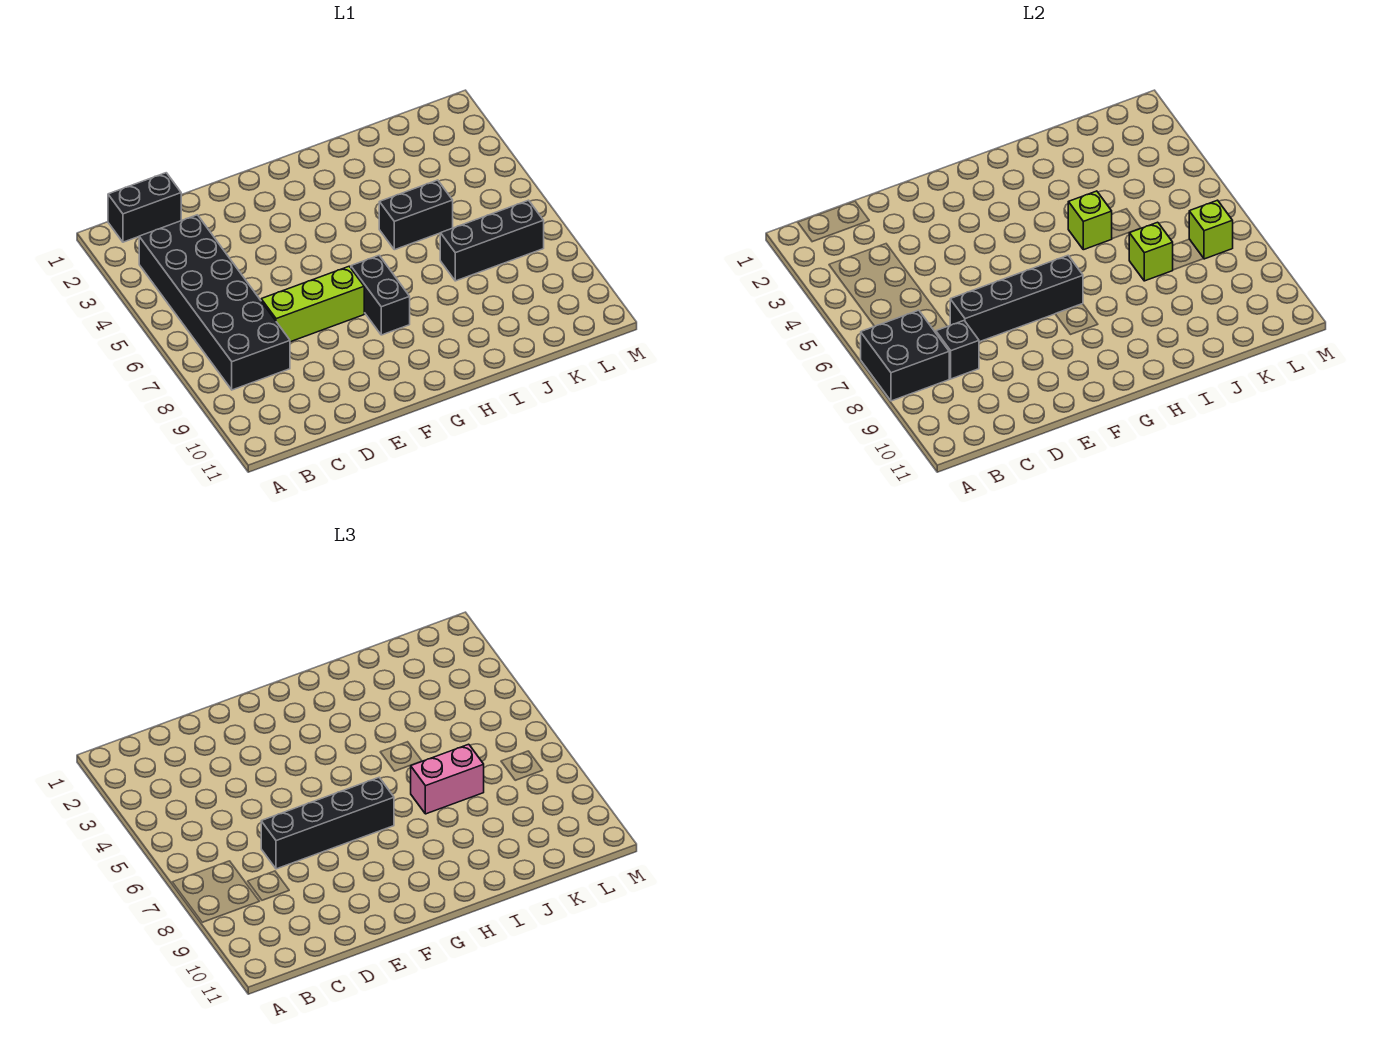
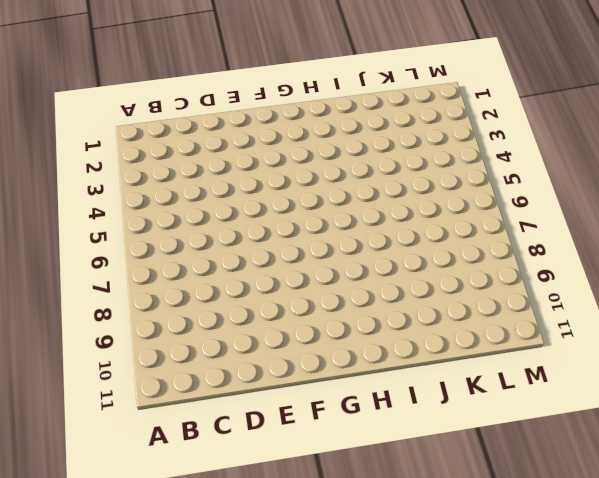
none -> black brick B1:C1 level 1
none -> black brick B3:C8 level 1
none -> lime brick D7:F7 level 1

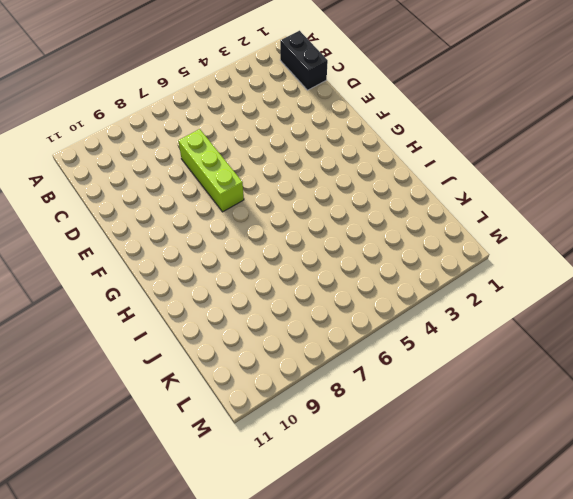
none -> black brick B3:C8 level 1
none -> black brick G7:G8 level 1
none -> black brick I5:J5 level 1

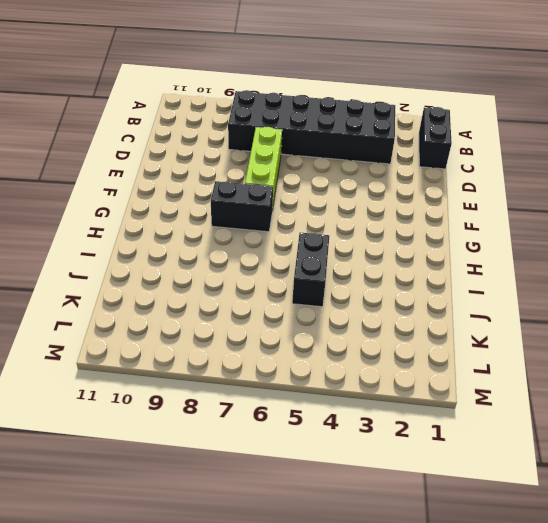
none -> black brick J7:L7 level 1
none -> black brick A7:B8 level 2
none -> black brick C8 level 2

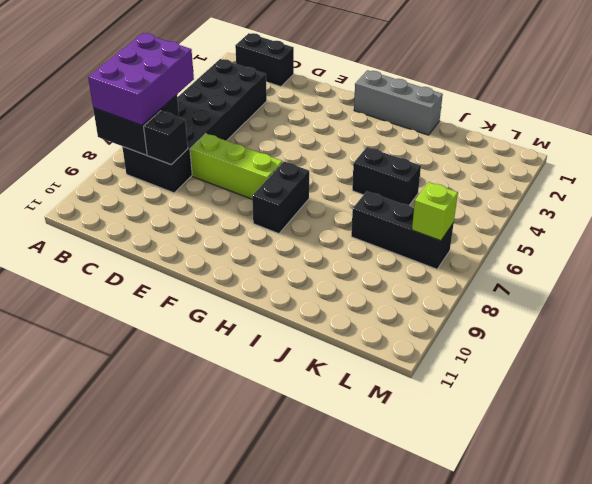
purple brick A6:B8 level 3 -> none
grey brick G1:I1 level 1 -> none
none -> black brick D7:G7 level 2
none -> lime brick I5 level 2
none -> lime brick J7 level 2

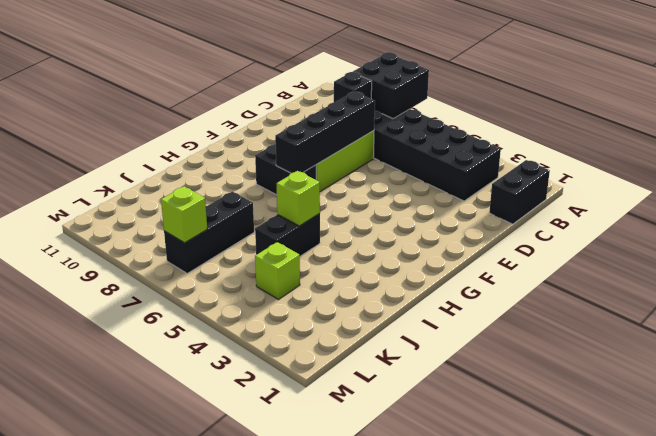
lime brick K4 level 1 -> lime brick J7 level 2
none -> black brick D7:G7 level 3
none -> pink brick I7:J7 level 3

